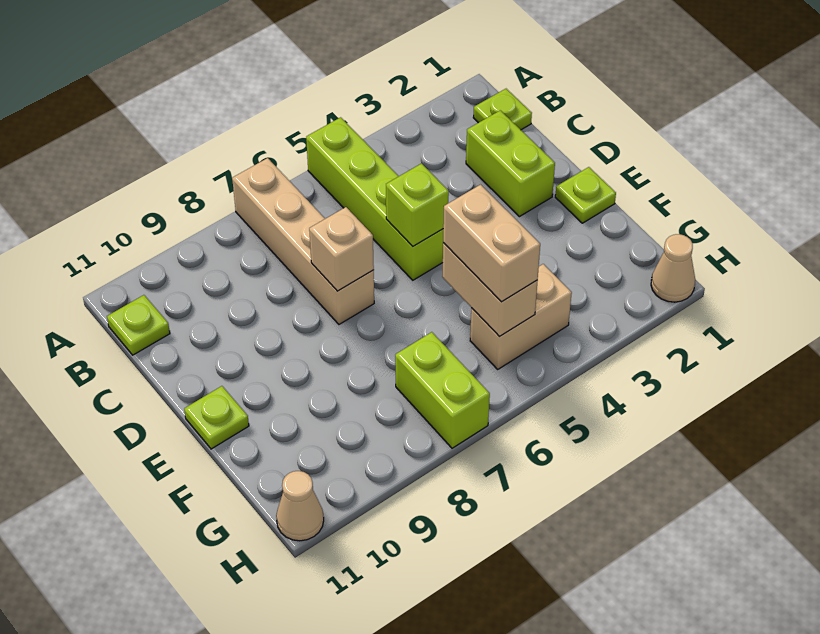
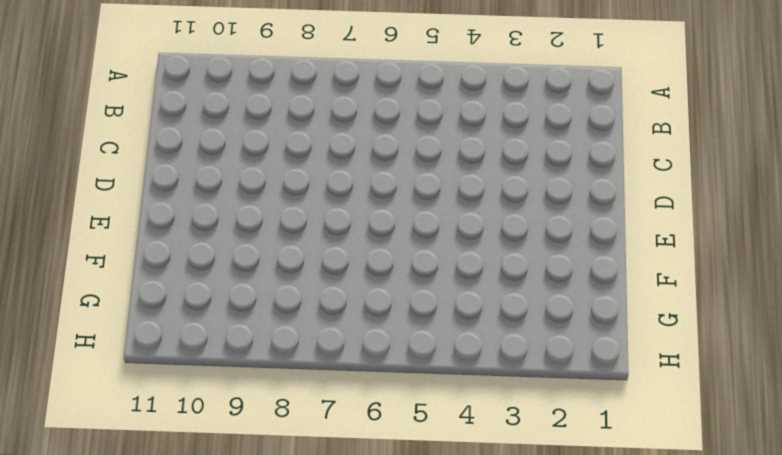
none -> lime brick A5:D5 level 1
none -> tan brick A7:D7 level 1
none -> lime plate B1 level 1

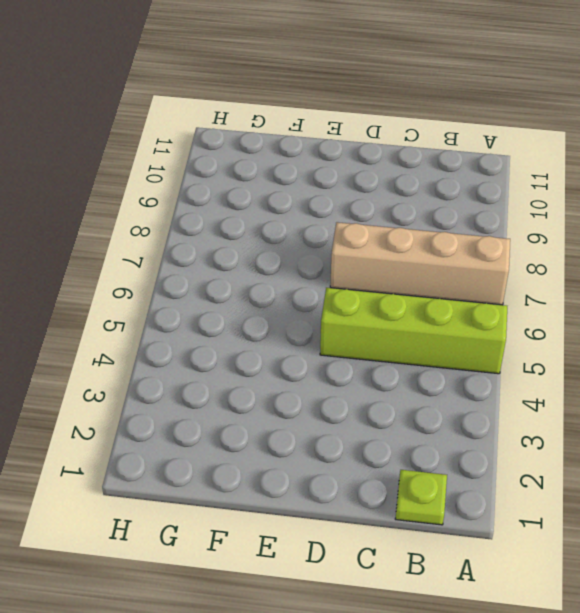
none -> lime plate B11 level 1
none -> lime brick C2:D2 level 1
none -> lime plate E1 level 1

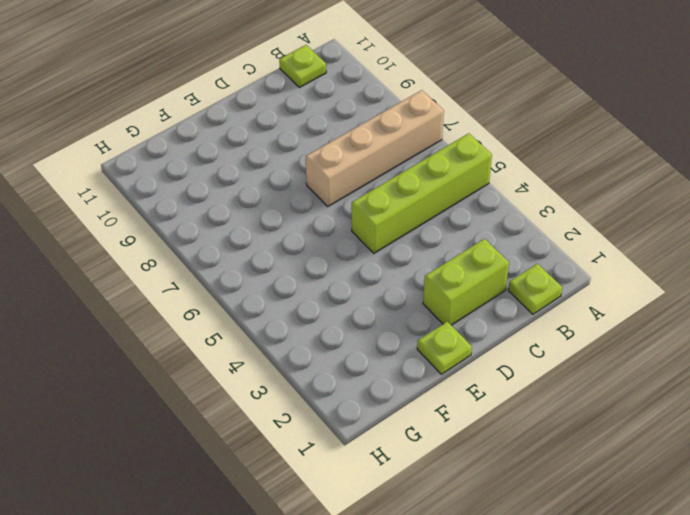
none -> lime plate E11 level 1
none -> tan brick G4:G5 level 1
none -> lime brick G7:H7 level 1

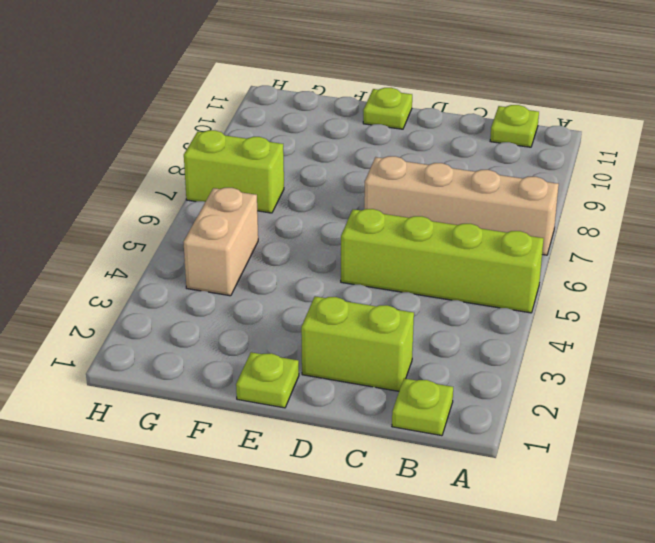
none -> tan cone H1 level 1
none -> tan cone H11 level 1
none -> lime brick D5 level 2

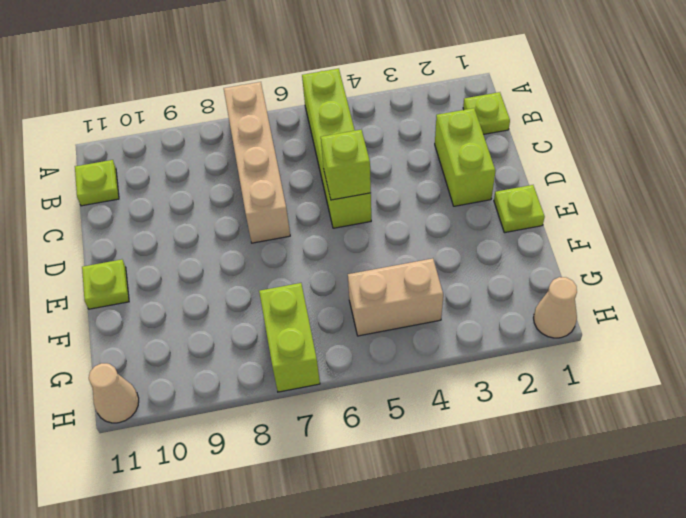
none -> tan brick D7 level 2
none -> tan brick F5:G5 level 2
none -> tan brick F5:G5 level 3

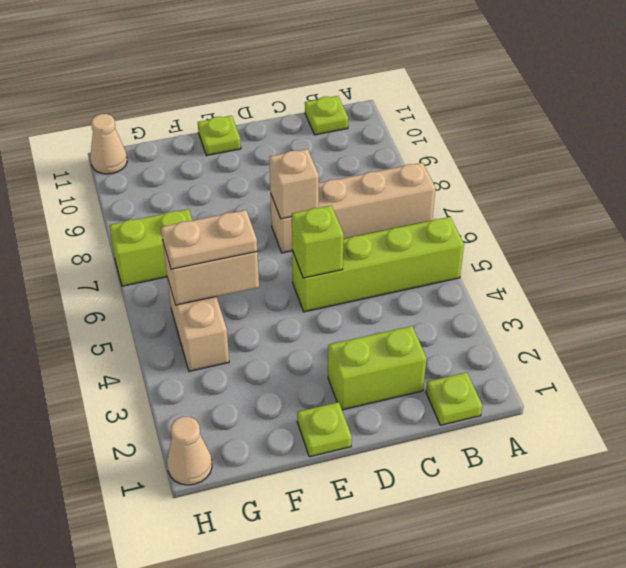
tan plate F5:G5 level 3 -> tan brick F5:G5 level 3

